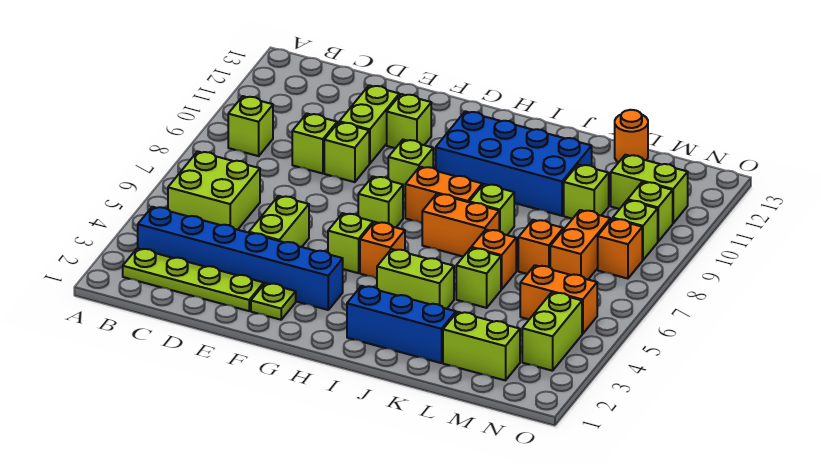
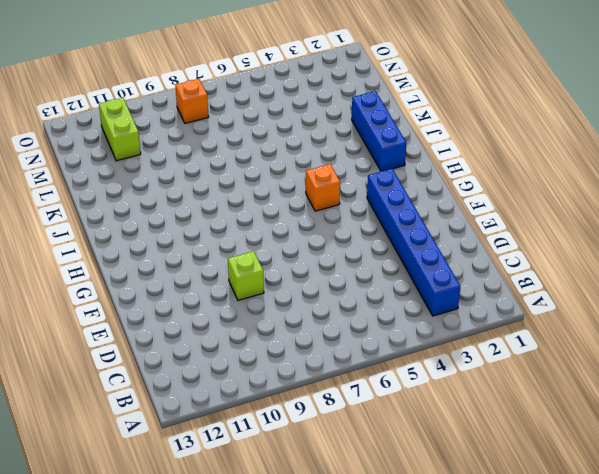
none -> lime plate B2:E2 level 1
none -> lime brick B5:C6 level 1
none -> lime brick B9 level 1
none -> lime brick D9 level 1

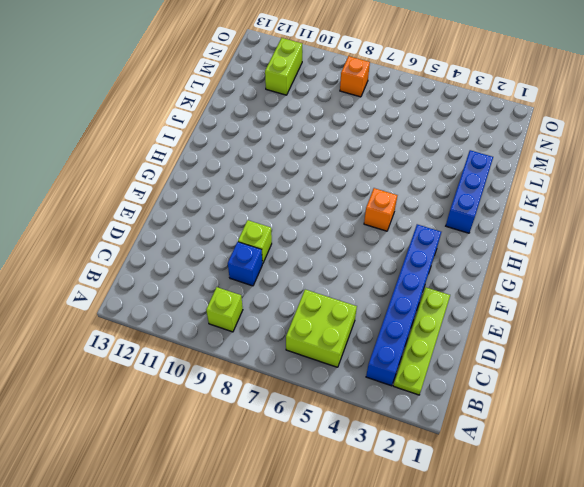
blue brick D9 level 1 -> lime brick D9 level 1
none -> lime brick E4:E5 level 1
none -> lime brick E10:E11 level 1
none -> lime plate F2 level 1
none -> lime brick F11 level 1

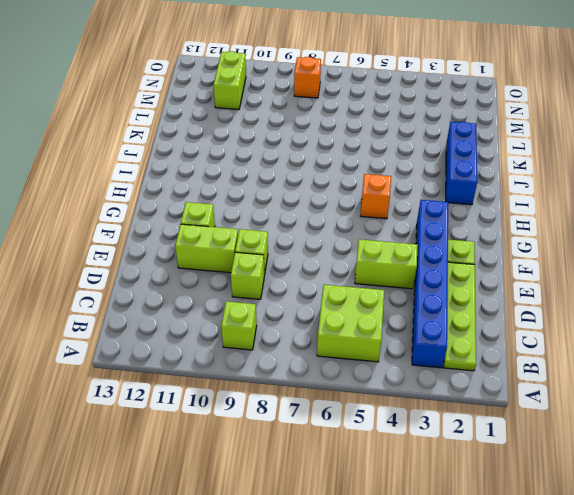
none -> lime brick G5 level 1
none -> lime brick G7 level 1
none -> lime brick G9 level 1
none -> orange brick H8:I8 level 1

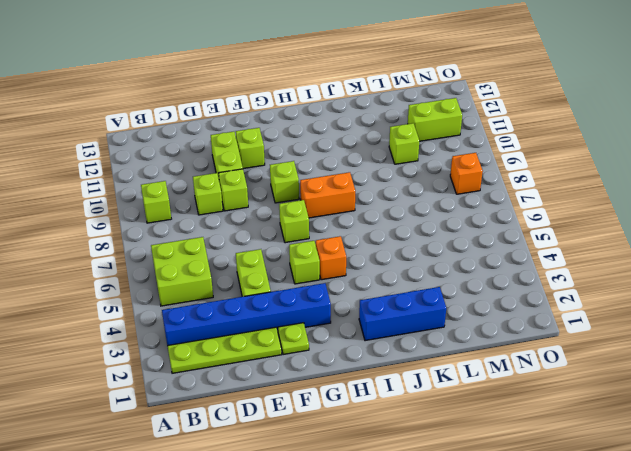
none -> blue brick H10:K11 level 1
none -> lime brick I4:J4 level 1
none -> orange brick I7:J7 level 1
none -> lime brick J8 level 1

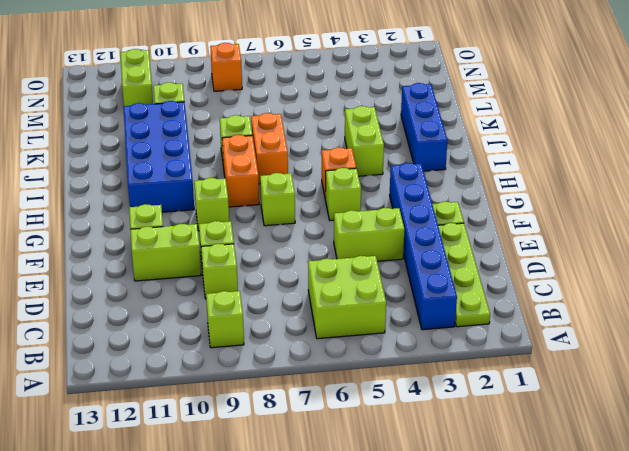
none -> lime brick K5 level 1
none -> orange brick K6 level 1
none -> lime brick L2:M2 level 1
none -> orange brick L7 level 1

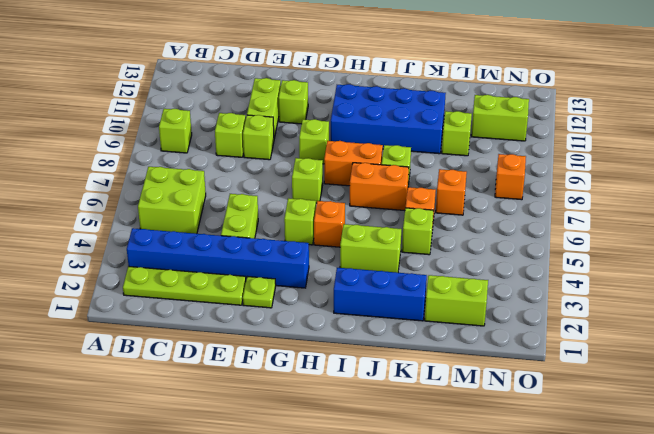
none -> orange round brick L13 level 1
none -> orange brick M5:N5 level 1
none -> orange brick M7:M8 level 1
none -> lime brick N3:N4 level 1

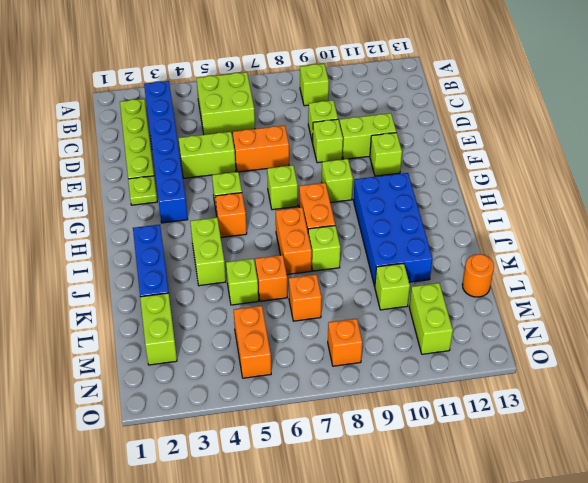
orange brick E6:E7 level 1 -> orange brick M7:M8 level 1
none -> lime brick N3:N4 level 1
none -> lime brick N9 level 1
none -> lime brick N10 level 1

